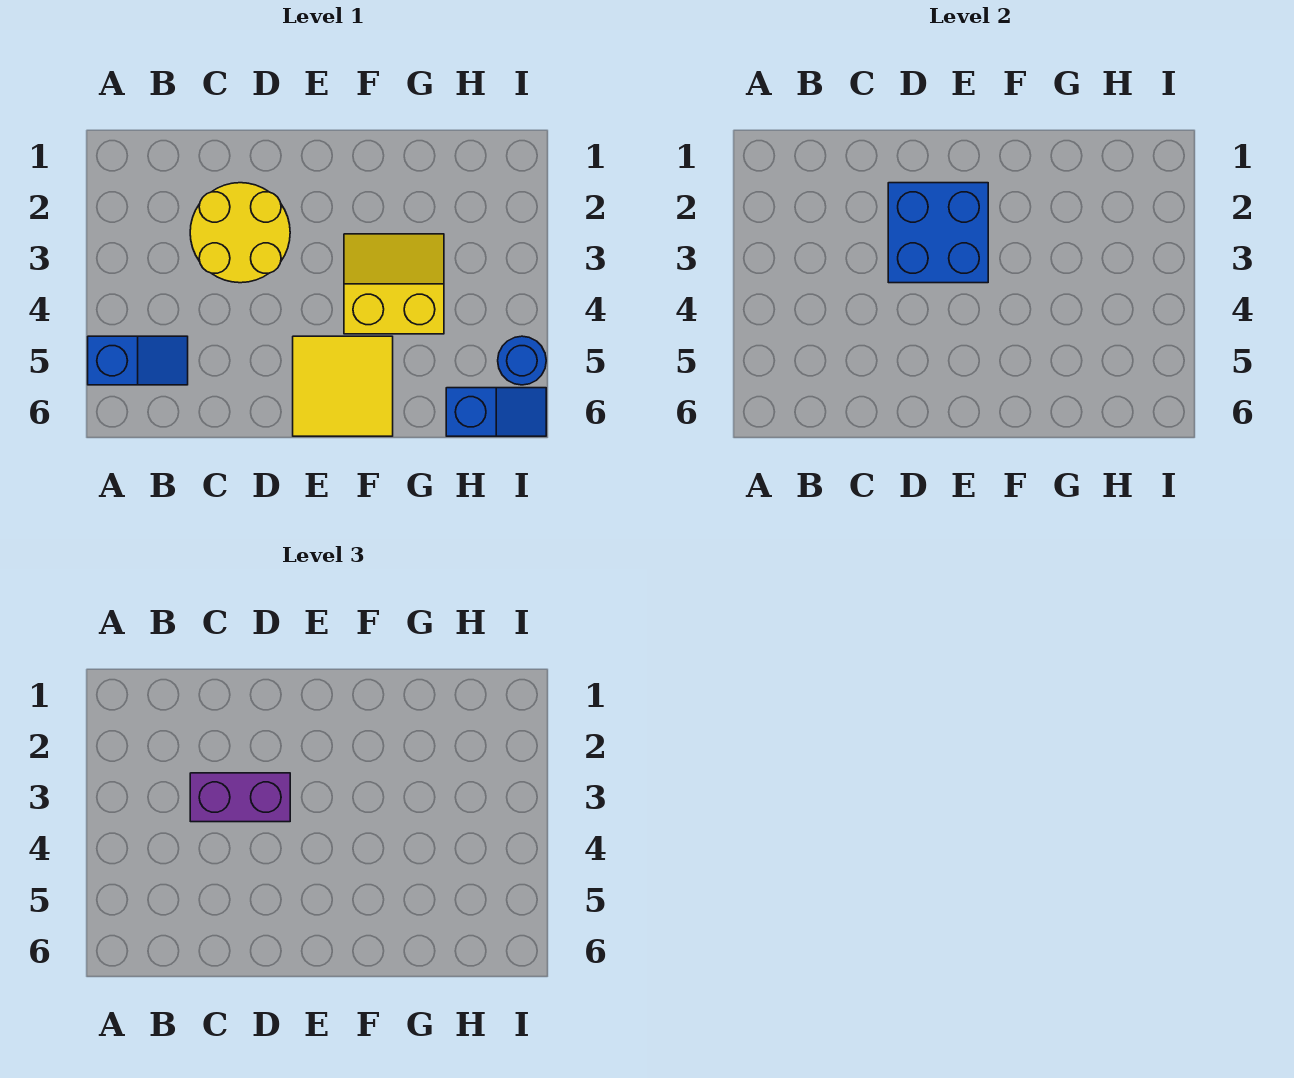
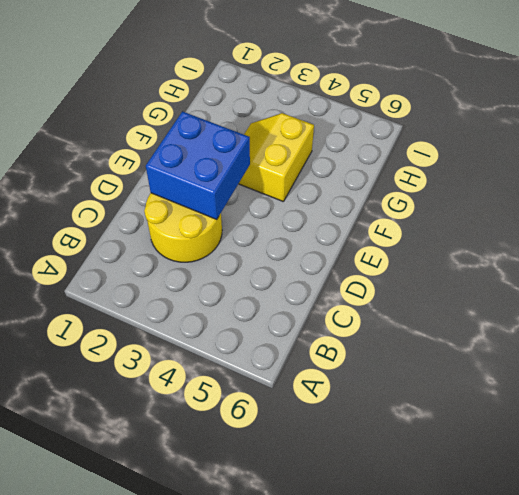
none -> blue slope A5:B5 level 1 top A
none -> yellow tile E5:F6 level 1

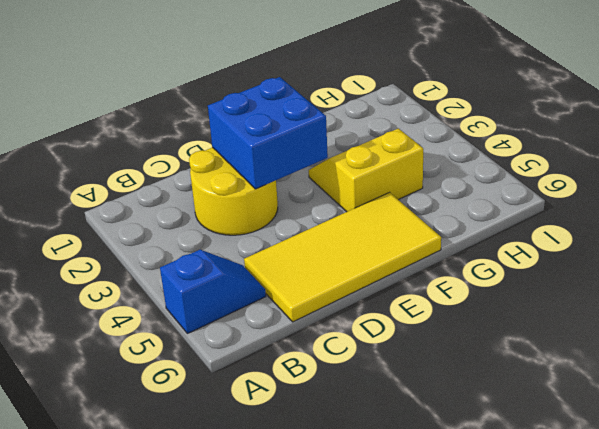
yellow tile C5:F6 level 1 -> yellow tile E5:F6 level 1
none -> blue slope H6:I6 level 1 top H
none -> blue round brick I5 level 1

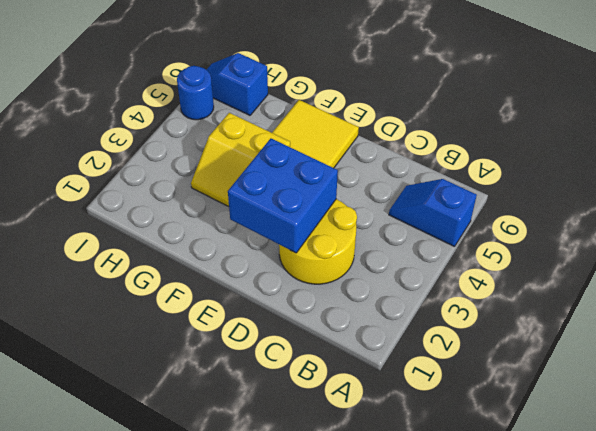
none -> purple brick C3:D3 level 3

